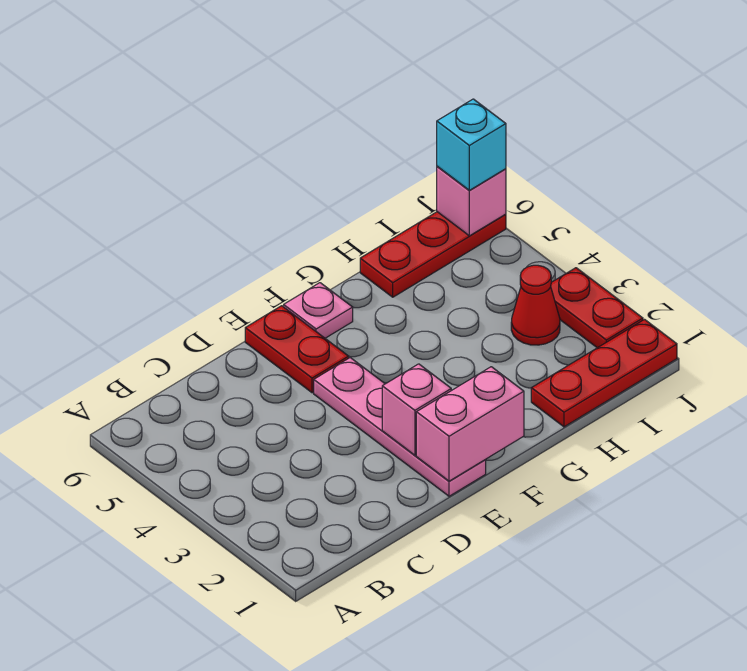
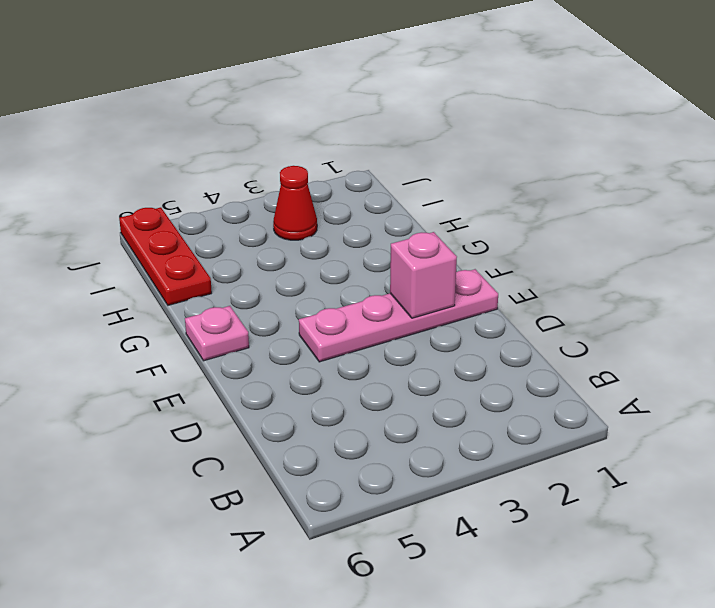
none -> red plate E5:E6 level 1
none -> red plate H1:J1 level 1

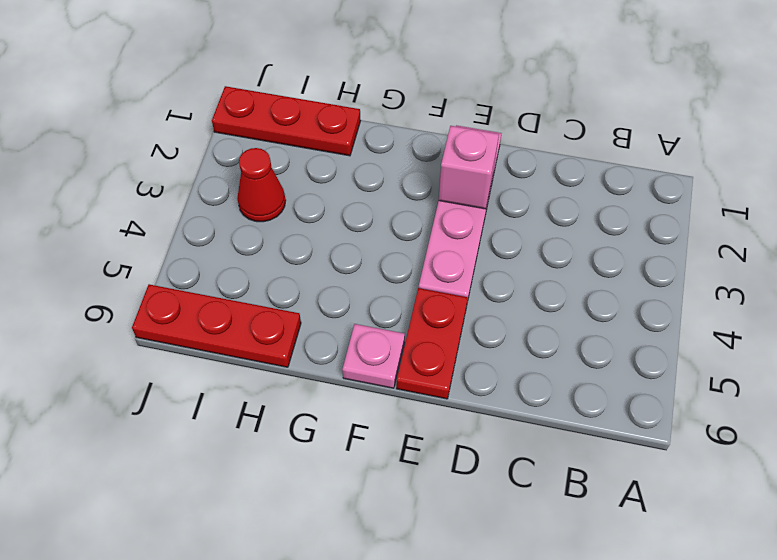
none -> red plate J2:J3 level 1
none -> pink brick E1:F1 level 2

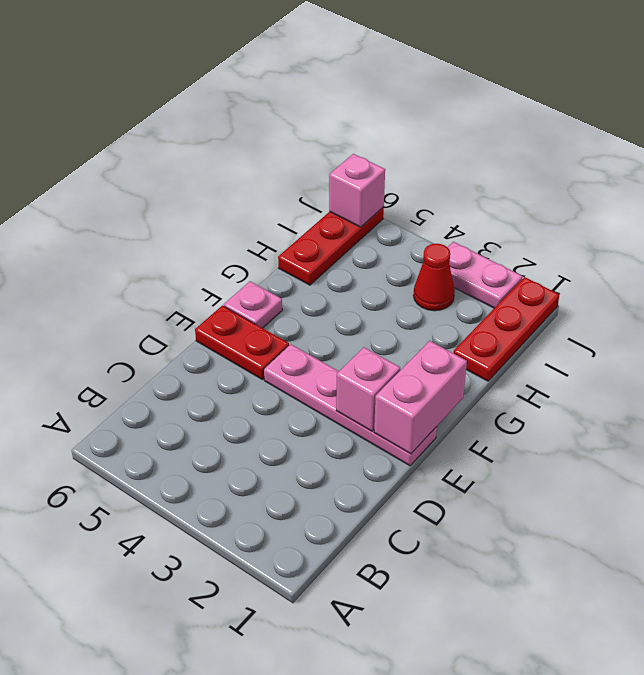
pink plate J2:J3 level 1 -> red plate J2:J3 level 1
none -> cyan brick J6 level 3

